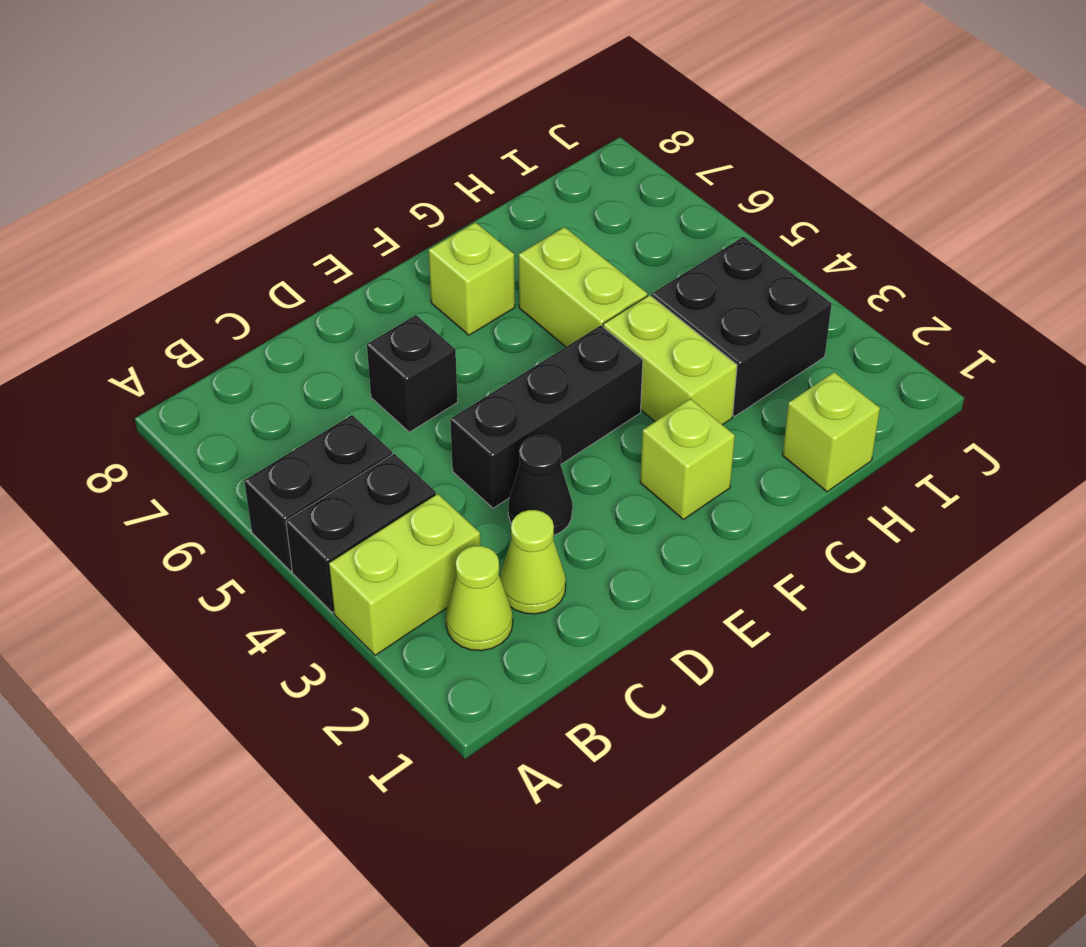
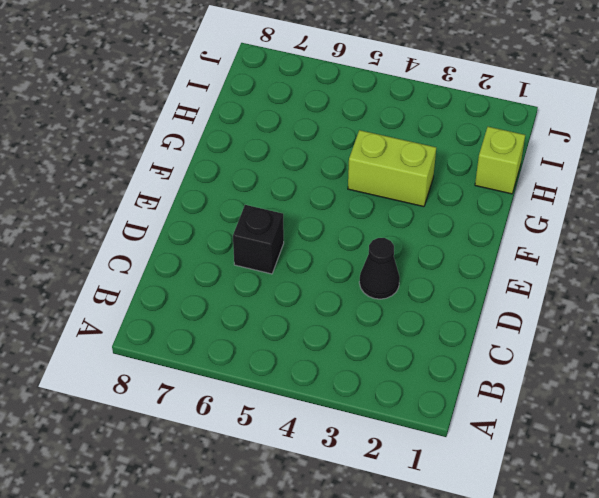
none -> lime brick A3:B3 level 1
none -> black brick A4:B4 level 1
none -> black brick A5:B5 level 1

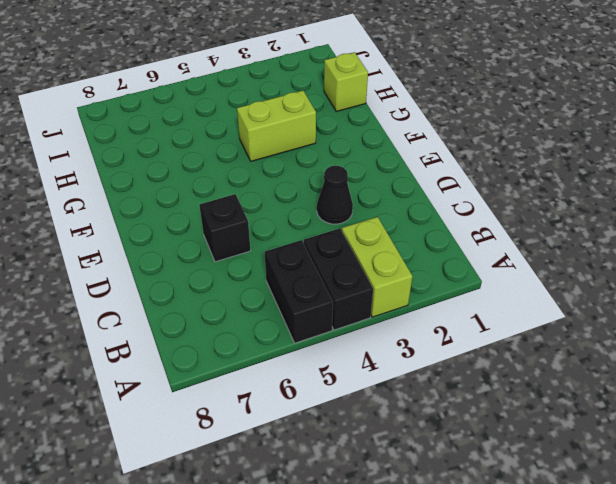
none -> lime cone B2 level 1
none -> lime cone C2 level 1
none -> black brick D4:F4 level 1

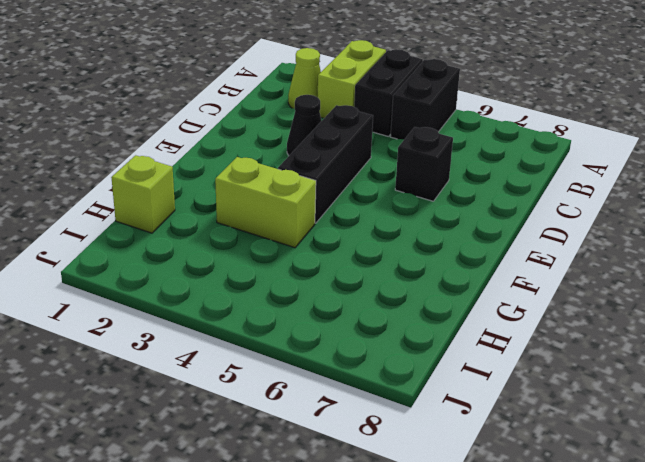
none -> lime cone C2 level 1
none -> lime brick F2 level 1
none -> lime brick F7 level 1

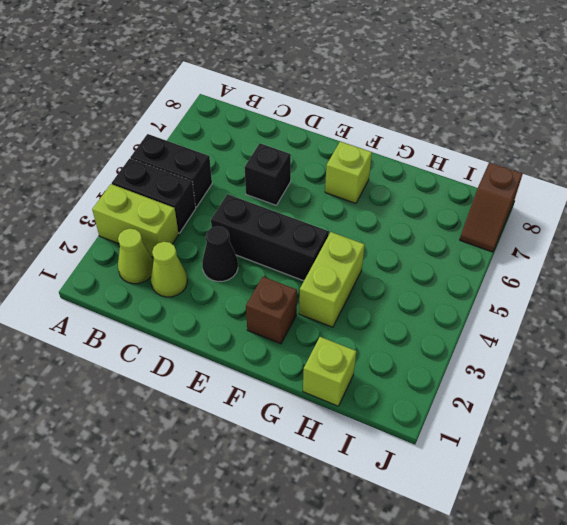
brown brick F2 level 1 -> lime brick F2 level 1
brown slope J7:J8 level 1 top 8 -> none
none -> lime brick G5:G6 level 1
none -> black brick H3:I4 level 1

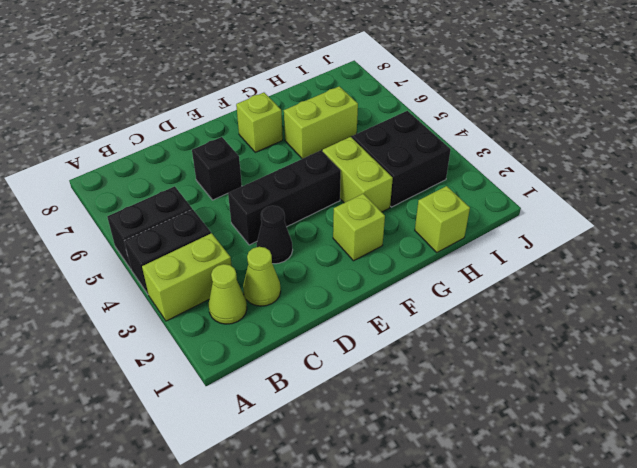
lime brick G6:H6 level 1 -> lime brick G5:G6 level 1

